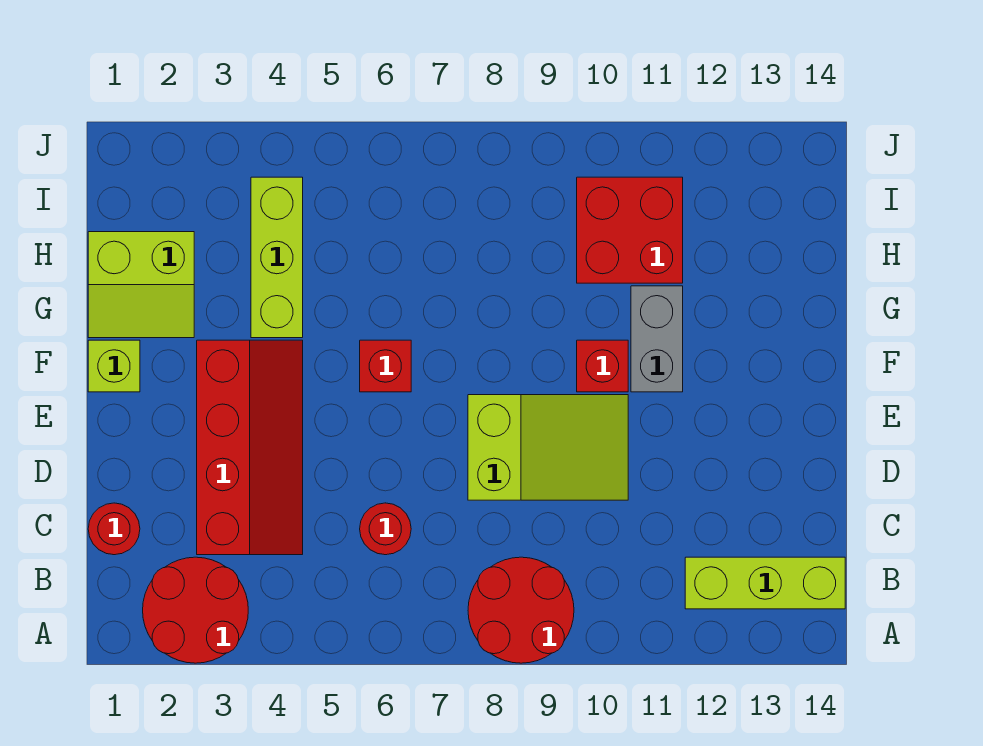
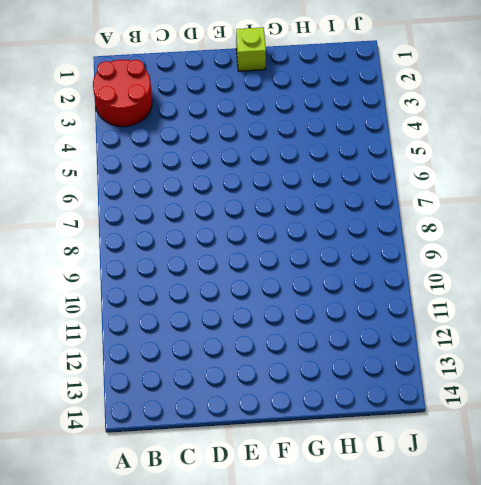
none -> red round brick A8:B9 level 1
none -> lime brick B12:B14 level 1
none -> red round brick C1 level 1

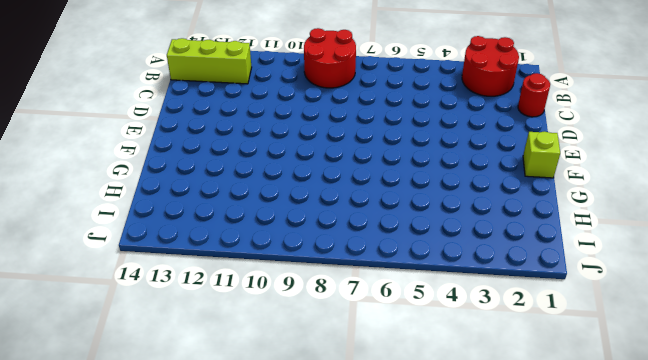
none -> red slope C3:F4 level 1 top 3
none -> red round brick C6 level 1
none -> lime slope D8:E10 level 1 top 8

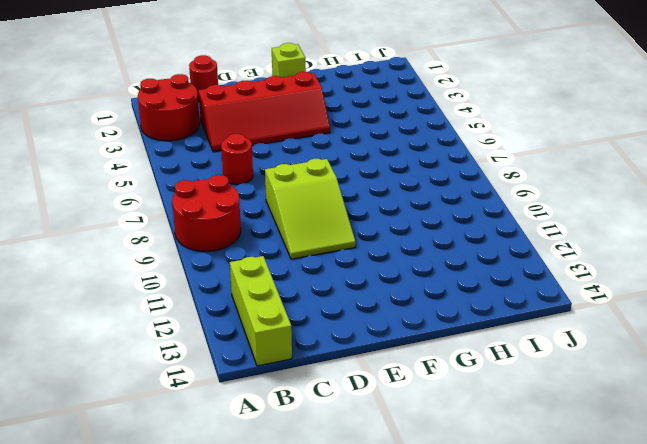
none -> red brick F6 level 1
none -> red brick F10 level 1
none -> grey brick F11:G11 level 1

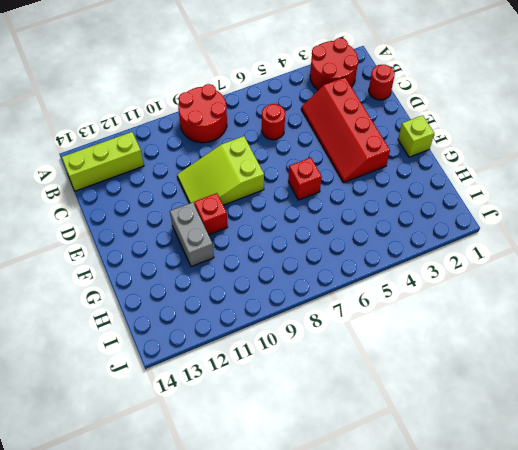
none -> lime slope G1:H2 level 1 top H
none -> lime brick G4:I4 level 1
none -> red brick H10:I11 level 1

